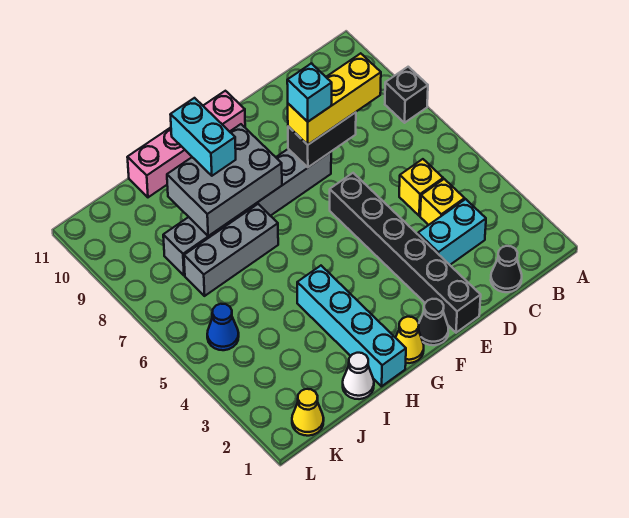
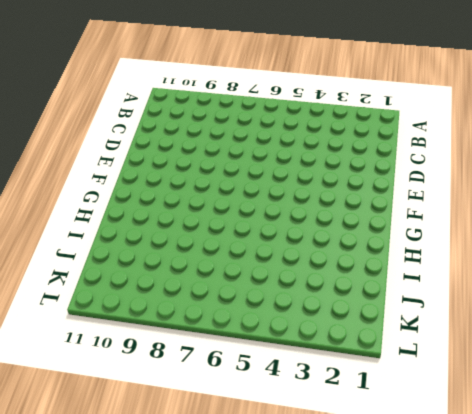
none -> black brick A8 level 1
none -> black cone C1 level 1
none -> cyan brick C3:D3 level 1

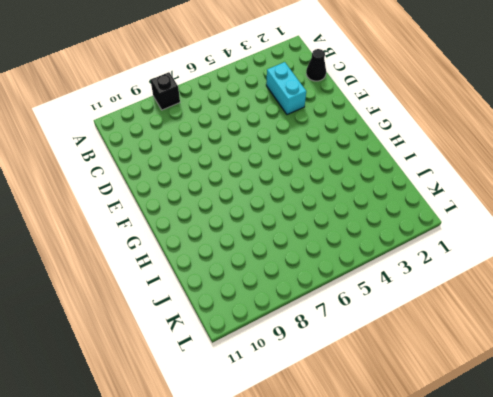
none -> yellow brick C4 level 1
none -> yellow brick C5 level 1
none -> black brick E1:E6 level 1

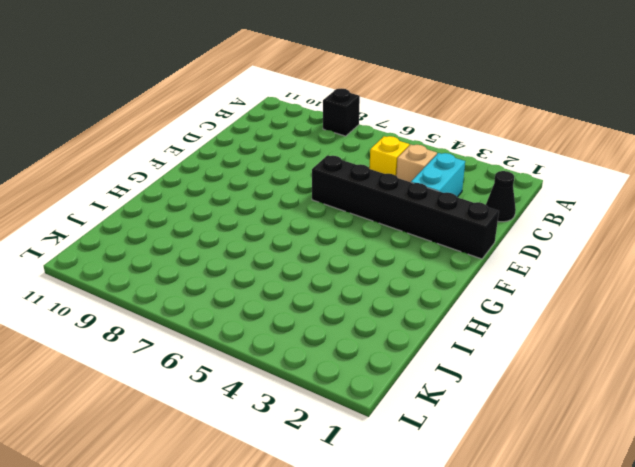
tan brick C4 level 1 -> yellow brick C4 level 1
none -> grey brick E8:J8 level 1
none -> black cone F1 level 1
none -> pink brick F11:I11 level 1

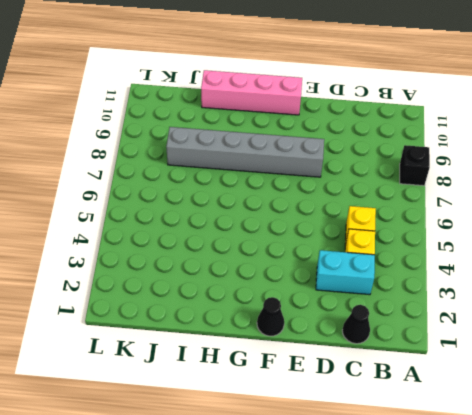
none -> black brick E1:E6 level 1
none -> yellow cone G1 level 1
none -> cyan brick H1:H4 level 1

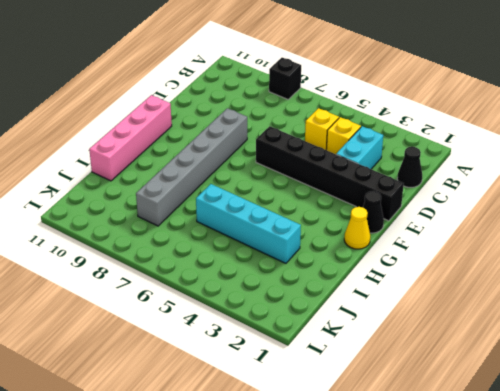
cyan brick I3:I6 level 1 -> cyan brick H1:H4 level 1
none -> grey brick H7:J7 level 1
none -> white cone I1 level 1
none -> yellow cone K1 level 1

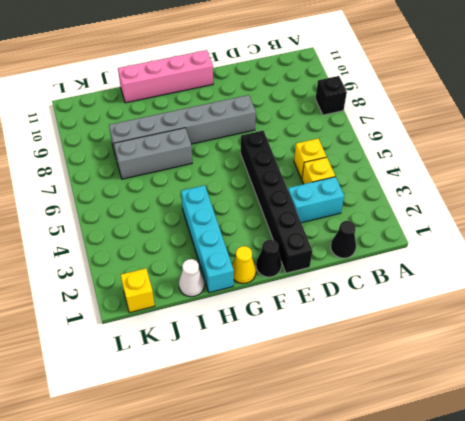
yellow brick K1 level 1 -> yellow cone K1 level 1
none -> blue cone K5 level 1
none -> black brick D8:E8 level 2
none -> grey brick G8:I9 level 2

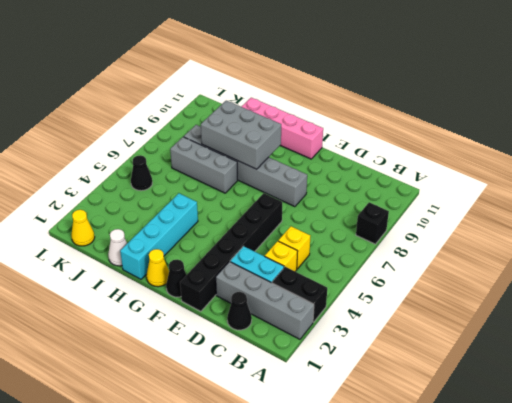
grey brick A2:D2 level 1 -> none
black brick A3:B3 level 1 -> black brick D8:E8 level 2
black cone K5 level 1 -> blue cone K5 level 1
none -> yellow brick C8:E8 level 3
none -> cyan brick H9:H10 level 3
none -> cyan brick E8 level 4

